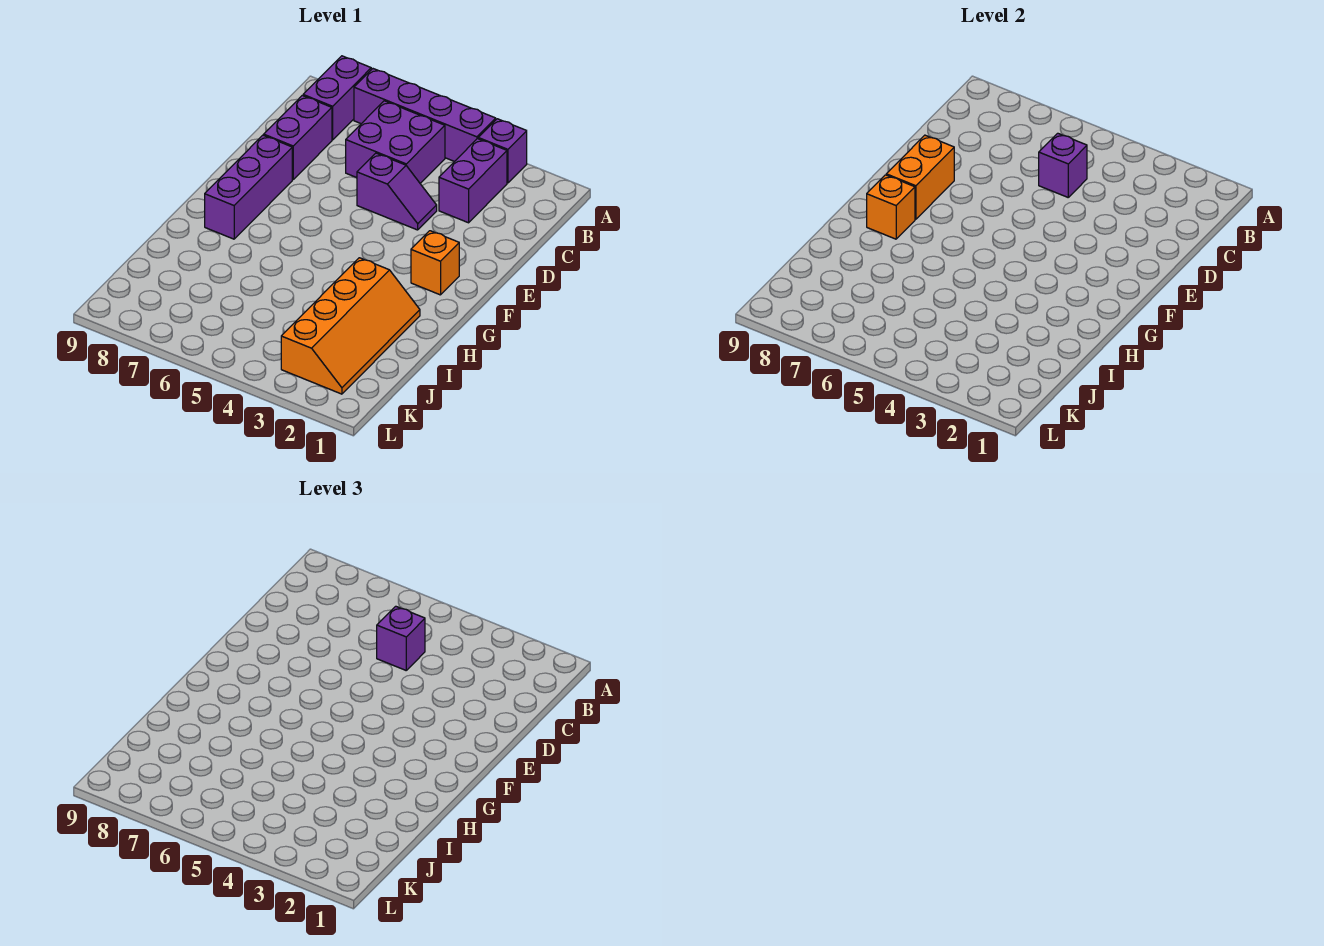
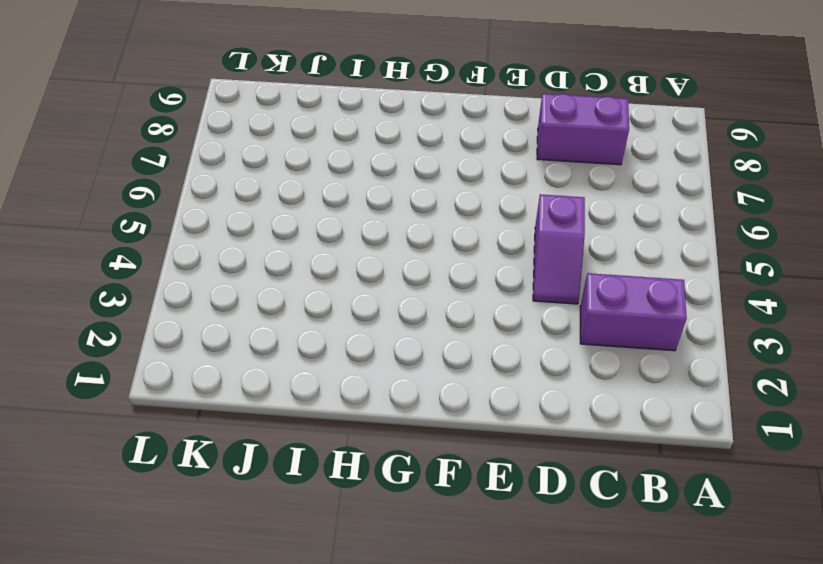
none -> purple brick A3 level 1
none -> purple brick A4:A7 level 1
none -> purple brick A8:B8 level 1

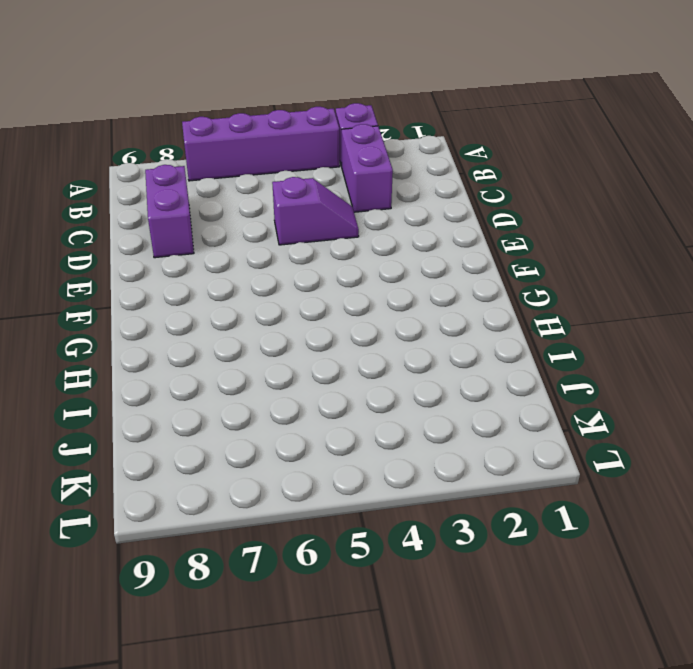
none -> purple brick A8:B8 level 1
none -> purple brick B5:C6 level 1
none -> purple brick E8:G8 level 1

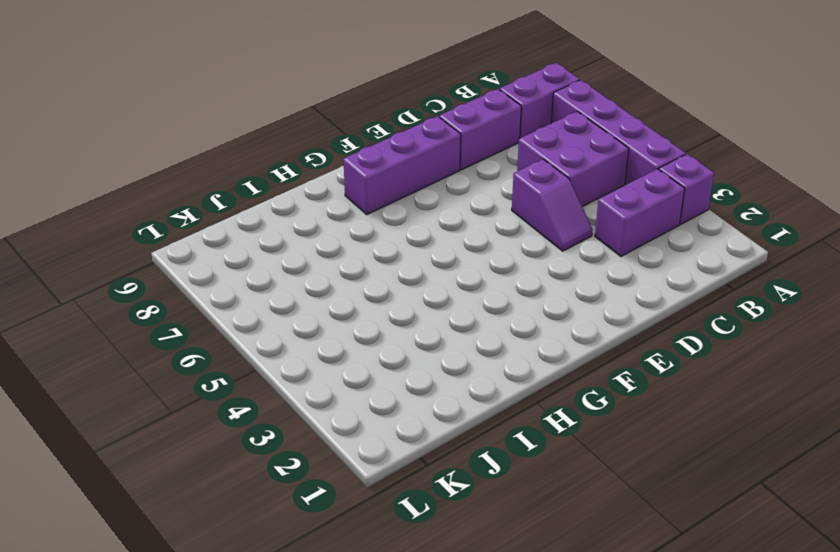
none -> orange brick F2 level 1
none -> orange slope H2:K3 level 1 top 3
none -> purple brick C5 level 2

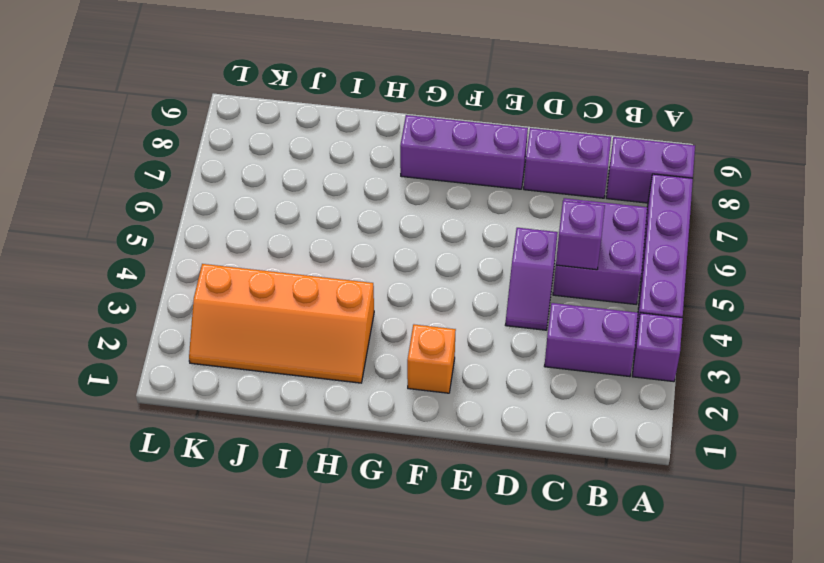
none -> orange brick E8:F8 level 2
none -> orange brick G8 level 2
none -> purple brick C5 level 3

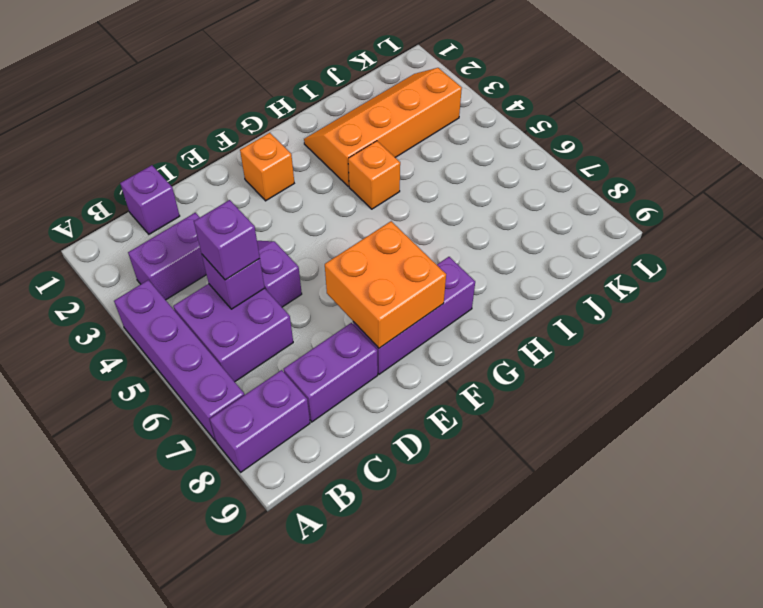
purple brick C1 level 1 -> purple brick A3 level 1
orange brick E7:F8 level 2 -> orange brick E8:F8 level 2
orange brick H4 level 1 -> orange brick G8 level 2

